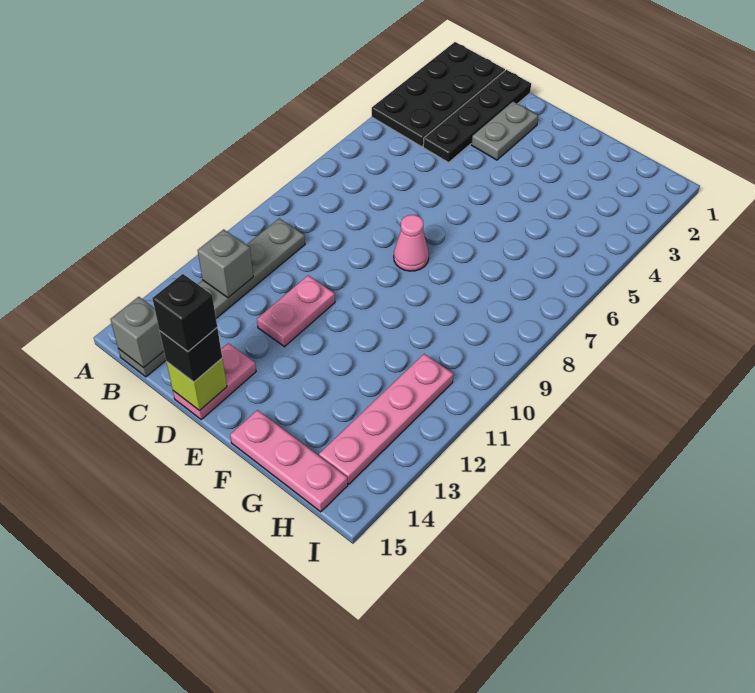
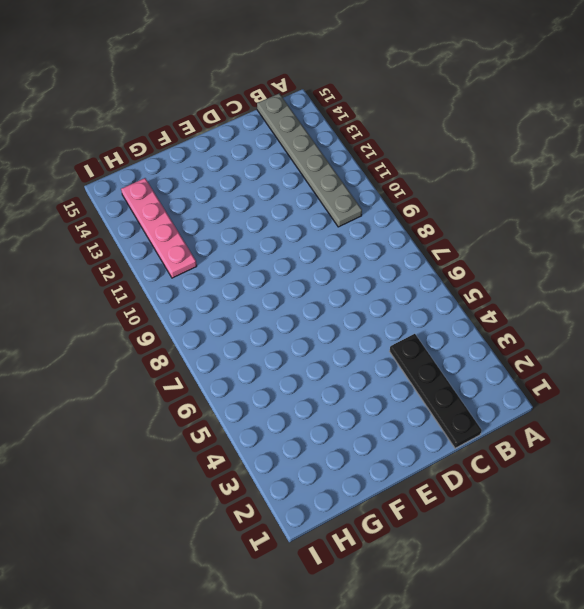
none -> black plate A1:B4 level 1
none -> grey plate D2:D3 level 1
none -> pink plate D11:D12 level 1

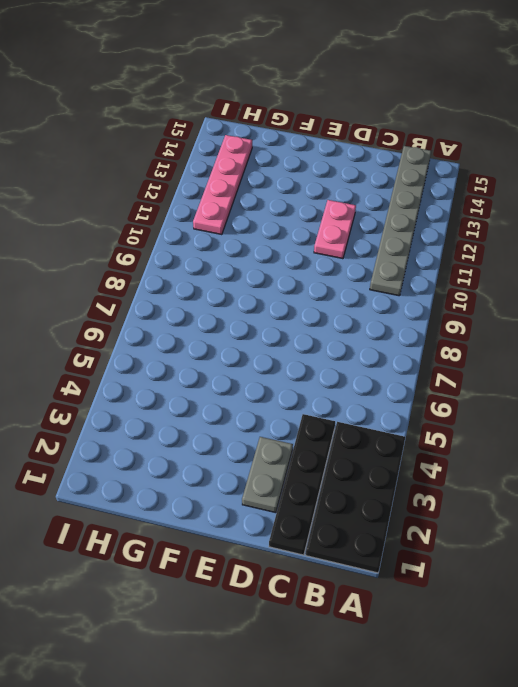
none -> pink plate D14:D15 level 1
none -> pink cone E8 level 1
none -> pink plate F15:H15 level 1

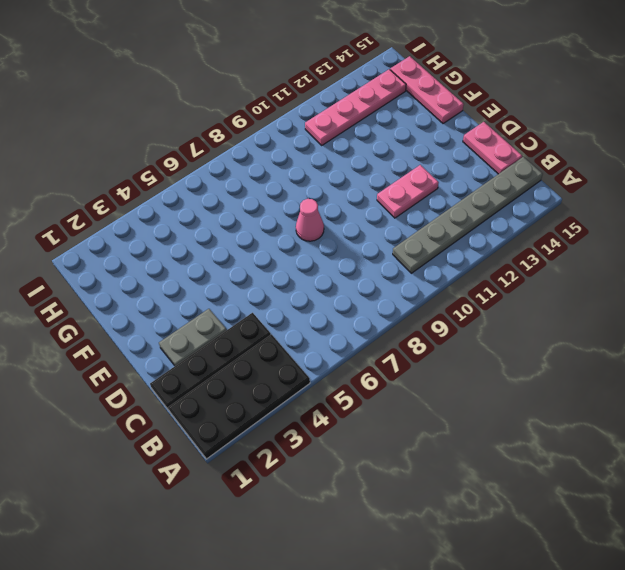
pink plate C15:D15 level 1 -> pink plate D14:D15 level 1
none -> grey brick B12 level 2
none -> grey brick B15 level 2
none -> lime brick D15 level 2

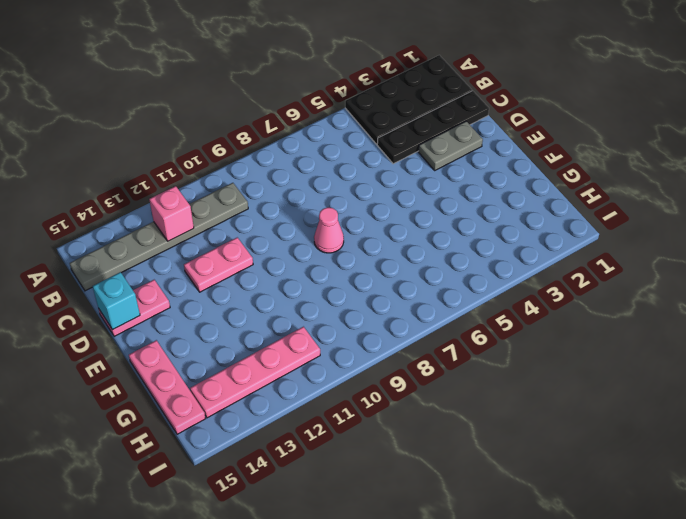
pink brick B12 level 2 -> grey brick B12 level 2
cyan brick D15 level 2 -> lime brick D15 level 2
none -> grey brick B15 level 2
none -> black brick D15 level 3
none -> black brick D15 level 4

